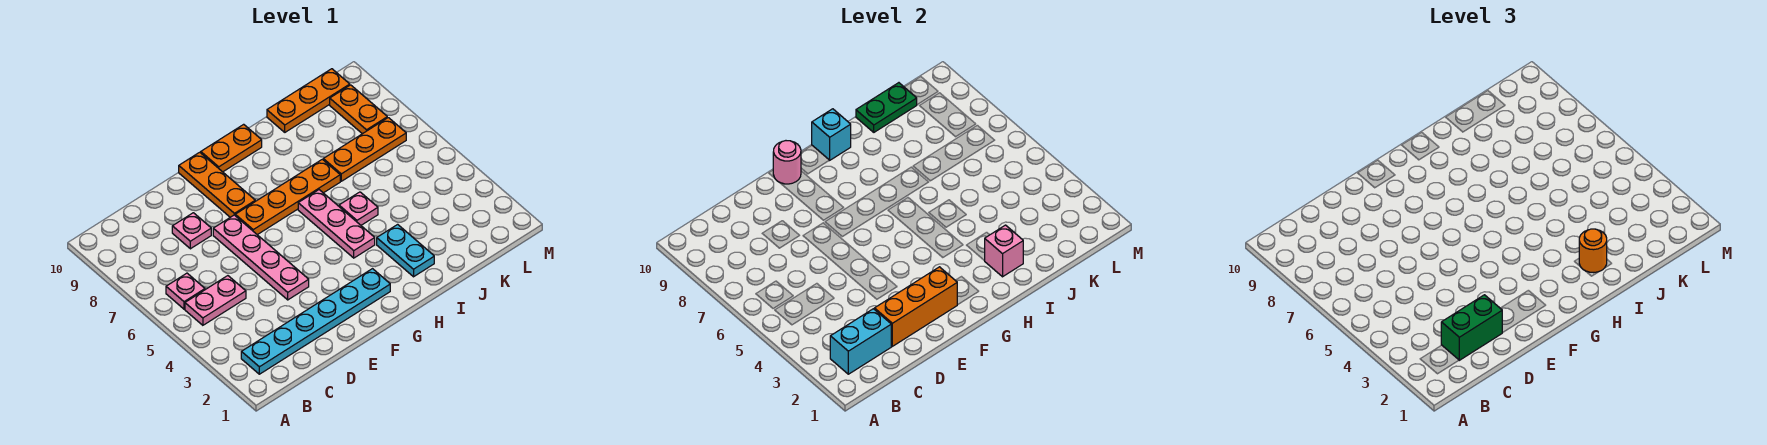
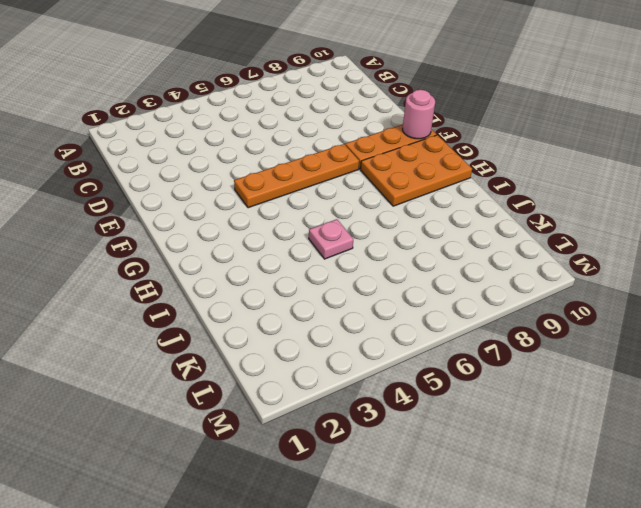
orange plate F4:F7 level 1 -> orange plate F7:I7 level 1
orange plate G8:H10 level 1 -> orange plate G10:H10 level 1
none -> cyan plate B2:G2 level 1
none -> pink plate B5:C5 level 1
none -> pink plate B6 level 1

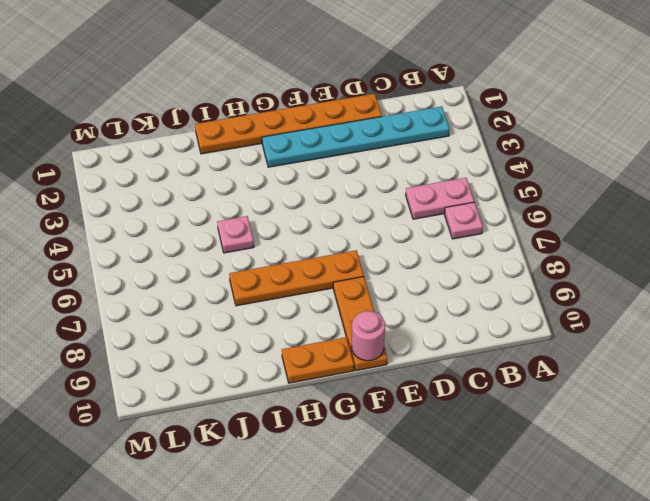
orange plate D1:I1 level 1 -> none
none -> pink plate D8 level 1
none -> pink plate E4:E7 level 1
none -> pink plate H4:H6 level 1

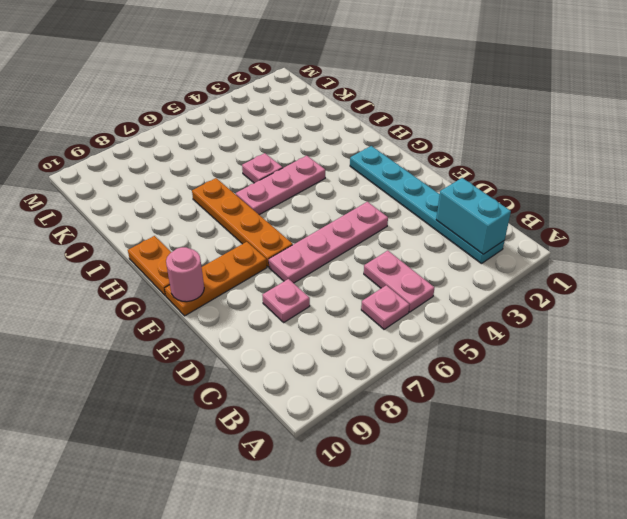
none -> cyan plate I2:I3 level 1
none -> orange plate J7:L7 level 1
none -> orange plate J10:L10 level 1

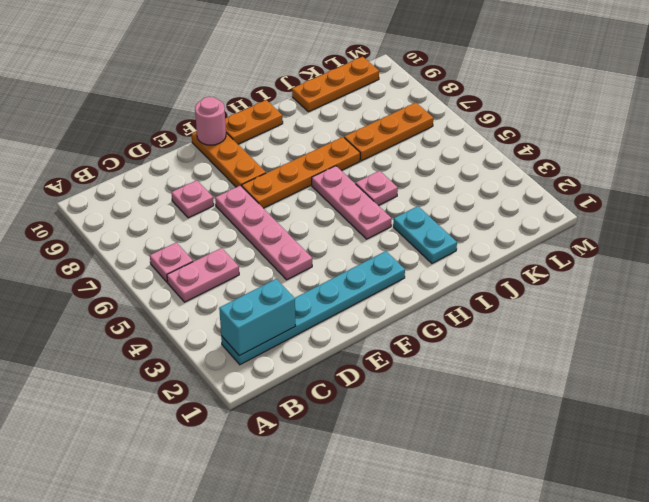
none -> orange plate L8:L9 level 1
none -> orange brick D2:F2 level 2
none -> cyan brick H10 level 2

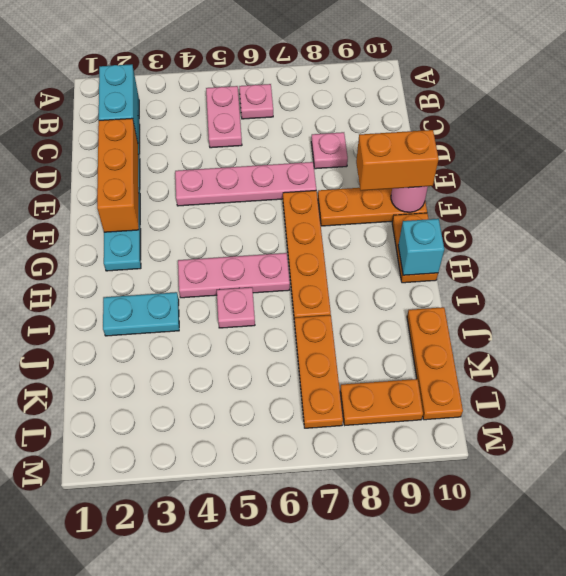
orange brick F9:F10 level 3 -> none
none -> pink brick I2 level 2
none -> green plate J10:K10 level 2
none -> green brick C2:D2 level 3

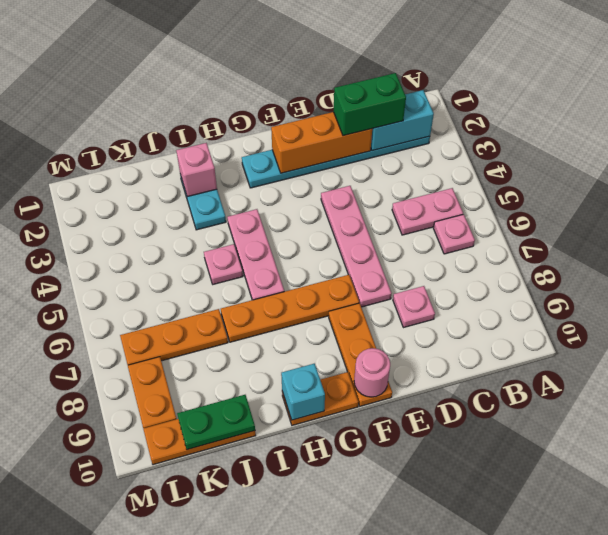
none -> orange round brick I2 level 3

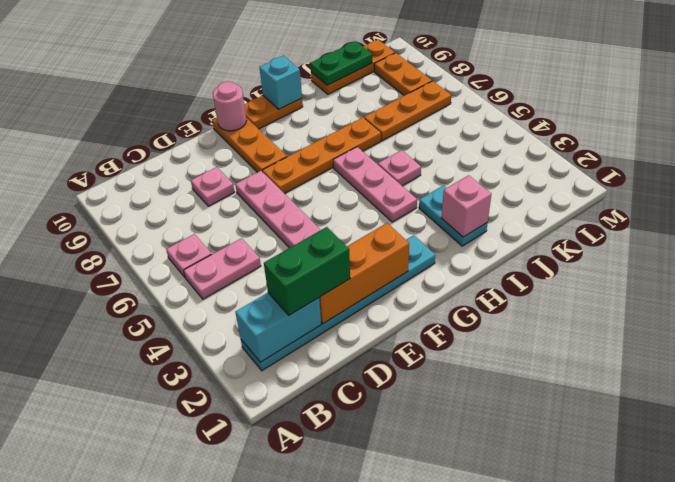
none -> orange round brick I2 level 3

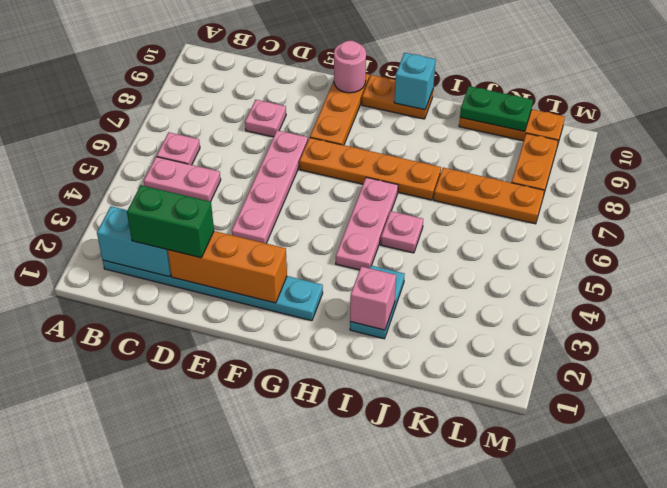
none -> orange round brick I2 level 3

